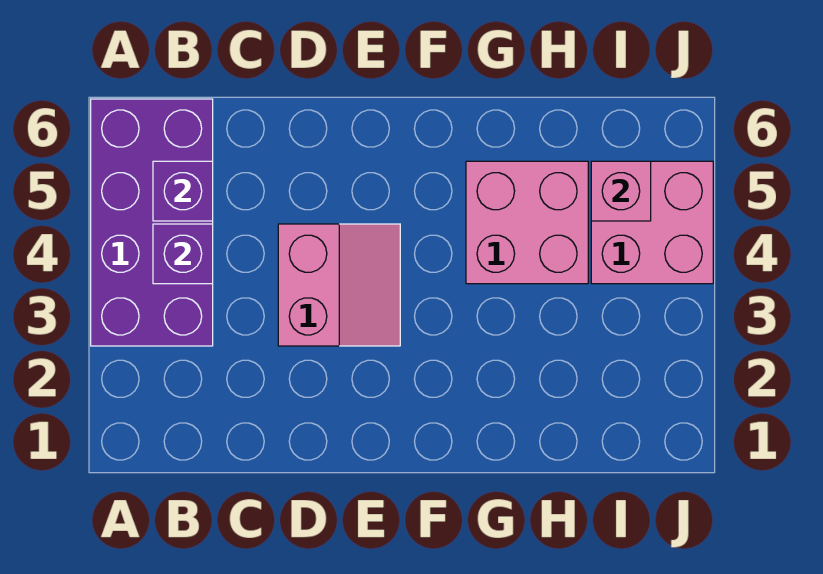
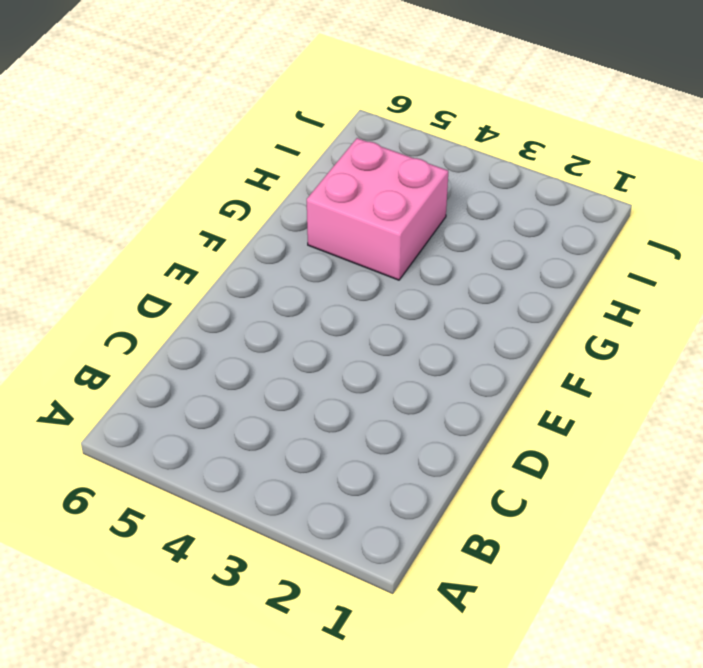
none -> purple brick A3:B6 level 1
none -> pink slope D3:E4 level 1 top D

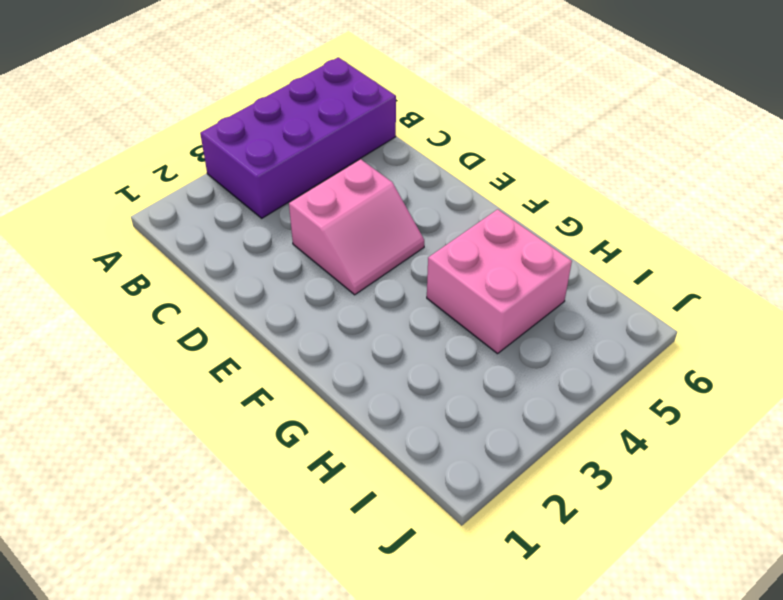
none -> pink brick I4:J5 level 1
none -> purple brick B4 level 2

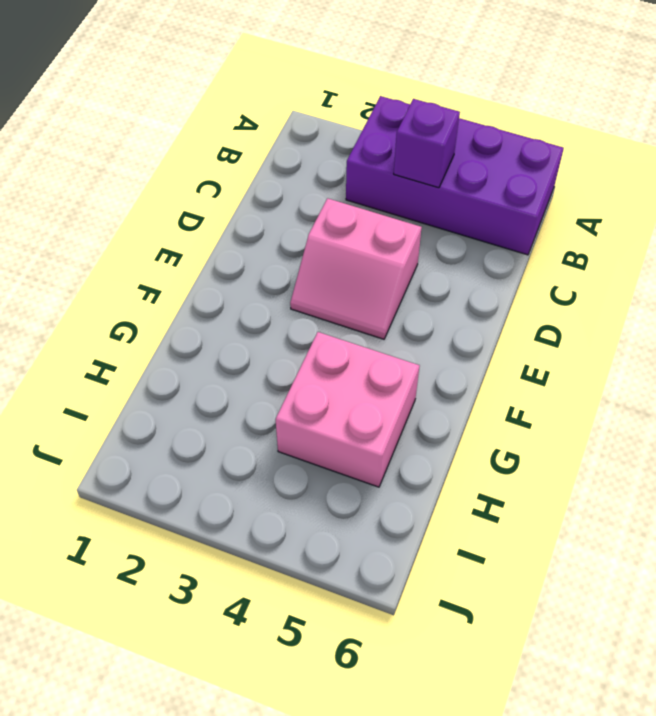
none -> pink brick I4:J5 level 1
none -> purple brick B5 level 2

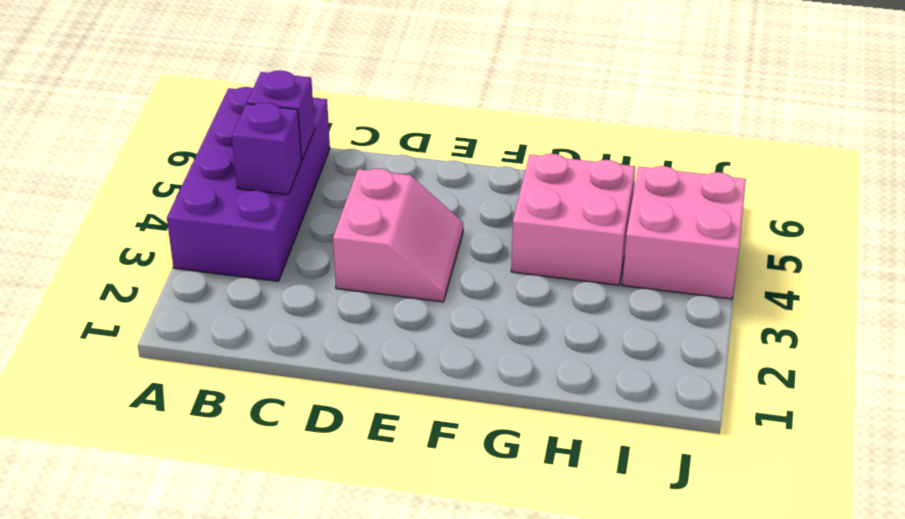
none -> pink brick I5 level 2

